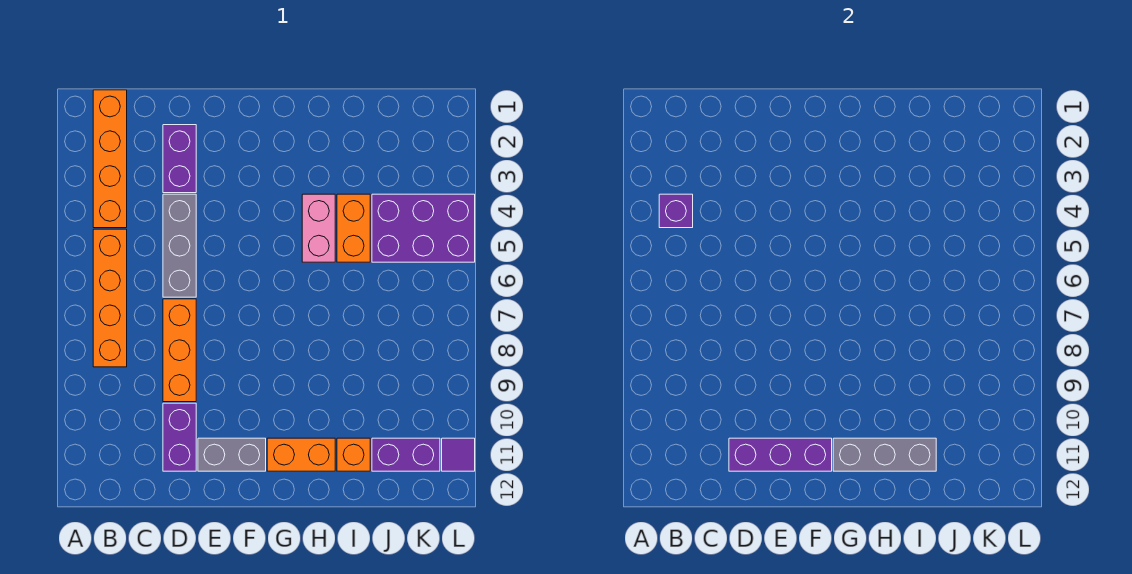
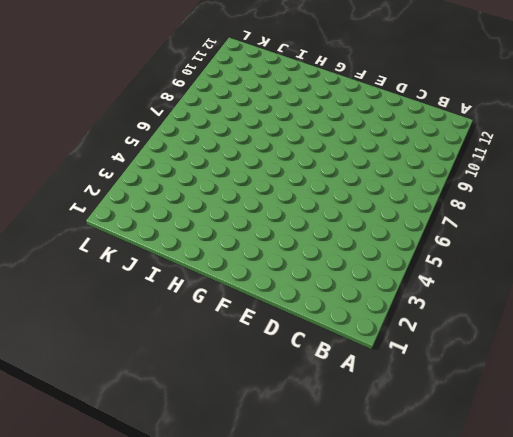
none -> orange brick B1:B4 level 1
none -> orange brick B5:B8 level 1
none -> purple brick D2:D3 level 1

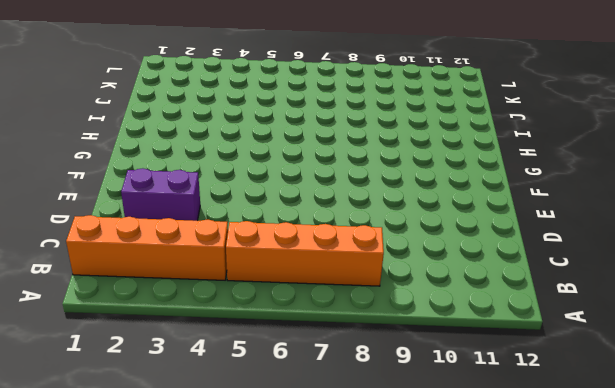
none -> grey brick D4:D6 level 1
none -> orange brick D7:D9 level 1
none -> purple brick D10:D11 level 1

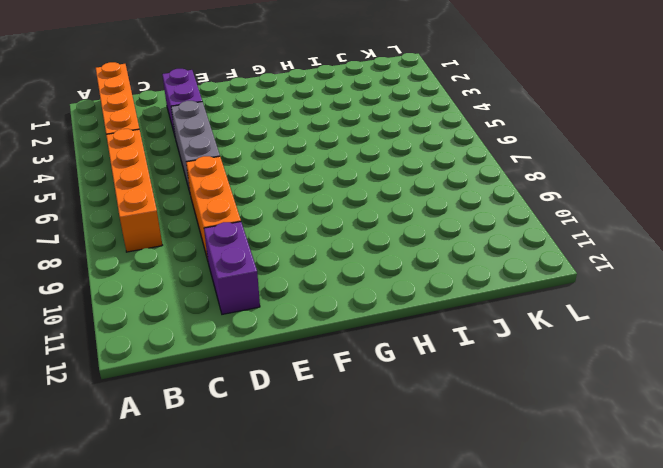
none -> grey brick E11:F11 level 1
none -> orange brick G11:H11 level 1
none -> pink brick H4:H5 level 1

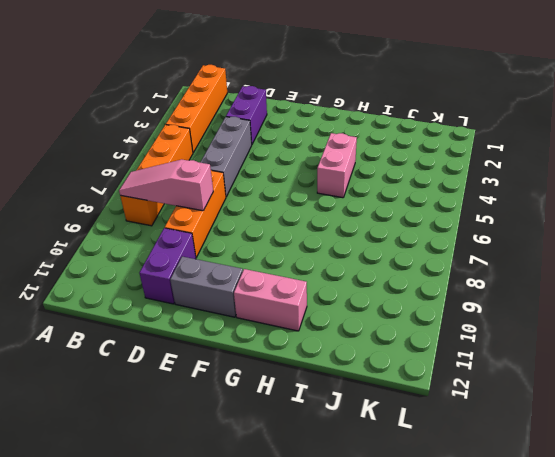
pink slope B8:D8 level 2 top D -> none
pink brick G11:H11 level 1 -> orange brick G11:H11 level 1
none -> orange brick I4:I5 level 1
none -> orange brick I11 level 1
none -> purple brick J4:L5 level 1

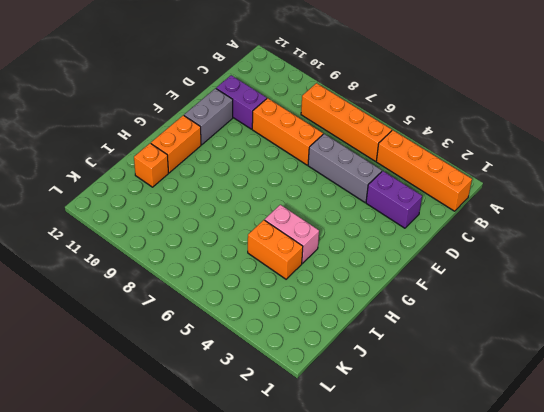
none -> purple brick J4:L5 level 1
none -> purple brick J11:K11 level 1
none -> purple tile L11 level 1

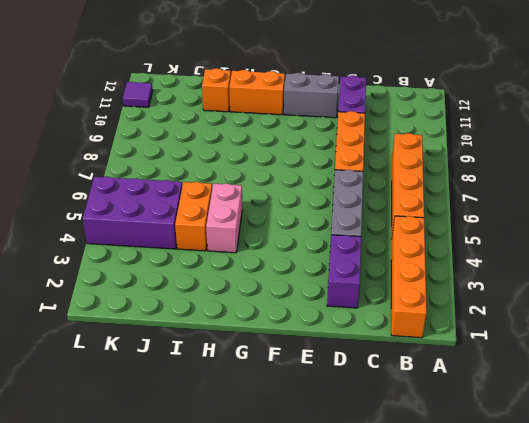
none -> purple brick J11:K11 level 1
none -> purple brick B4 level 2
none -> purple brick D11:F11 level 2

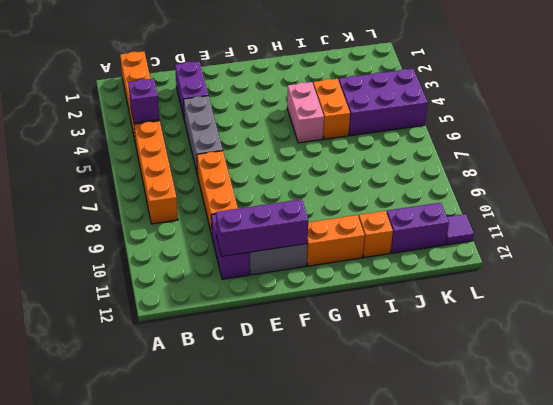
none -> grey brick G11:I11 level 2

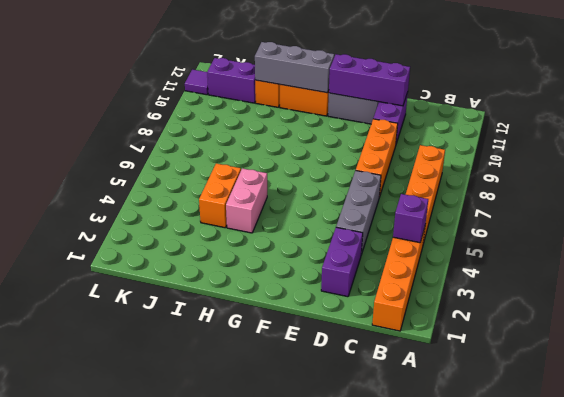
none -> purple brick J4:L5 level 1

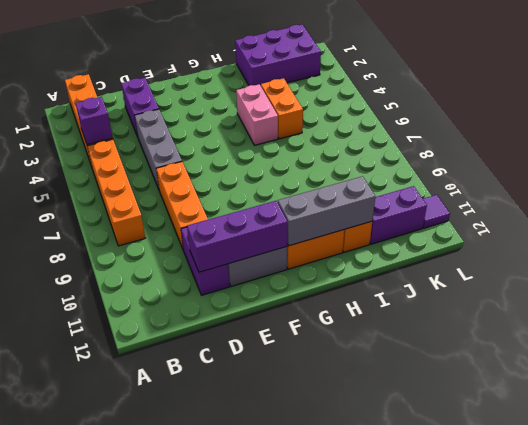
purple brick I1:K2 level 1 -> purple brick J4:L5 level 1

